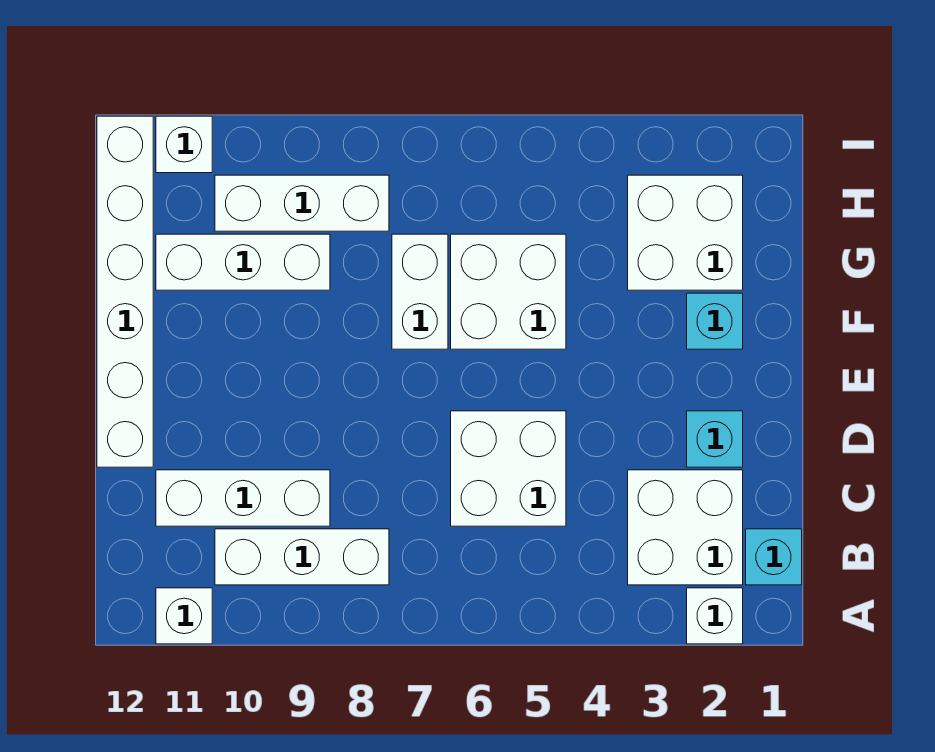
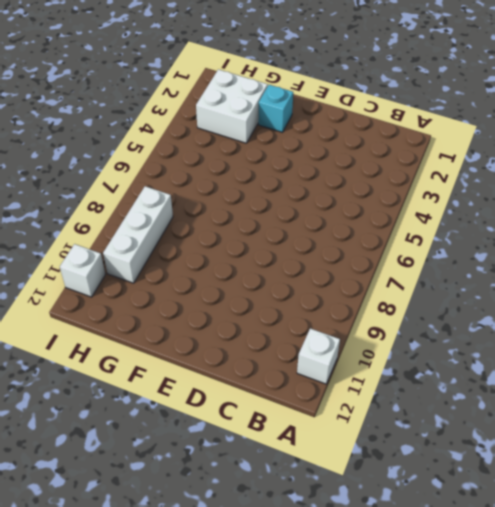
none -> white brick A2 level 1
none -> cyan brick B1 level 1
none -> white brick B2:C3 level 1

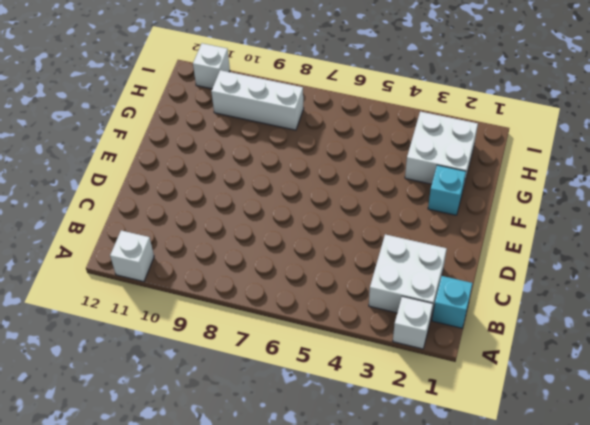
none -> white brick B8:B10 level 1
none -> white brick C5:D6 level 1
none -> white brick C9:C11 level 1

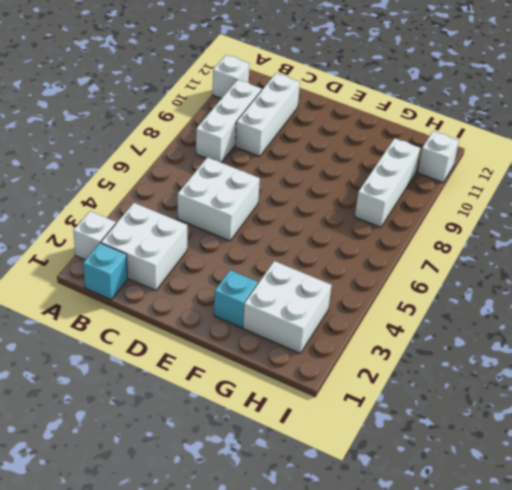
none -> cyan brick D2 level 1
none -> white brick D12:I12 level 1
none -> white brick F5:G6 level 1

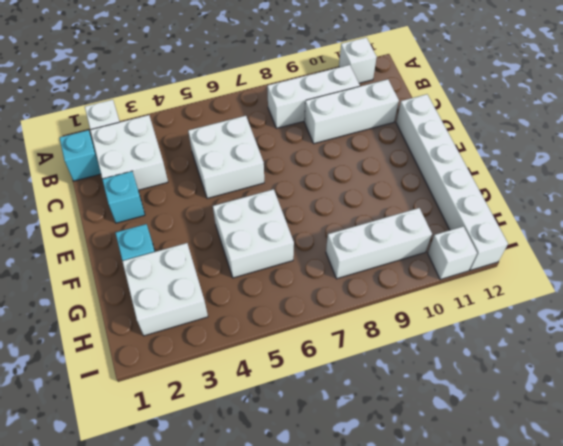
none -> white brick F7:G7 level 1
none -> white brick G9:G11 level 1

